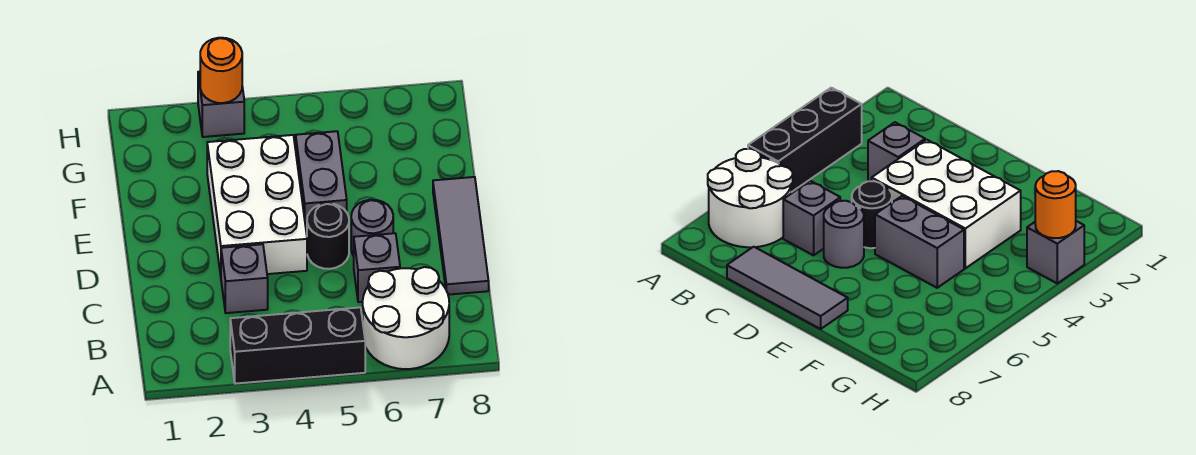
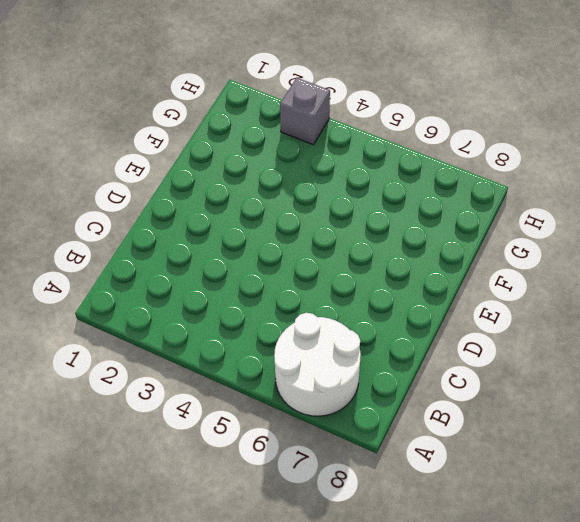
none -> black brick A3:A5 level 1
none -> grey brick C3 level 1

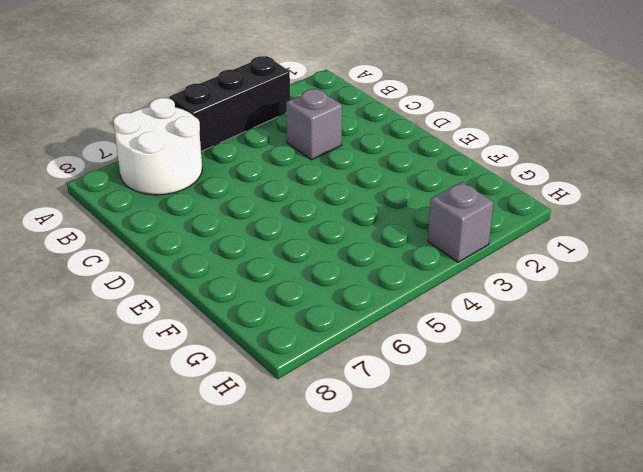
none -> grey brick C6 level 1
none -> grey tile C8:E8 level 1

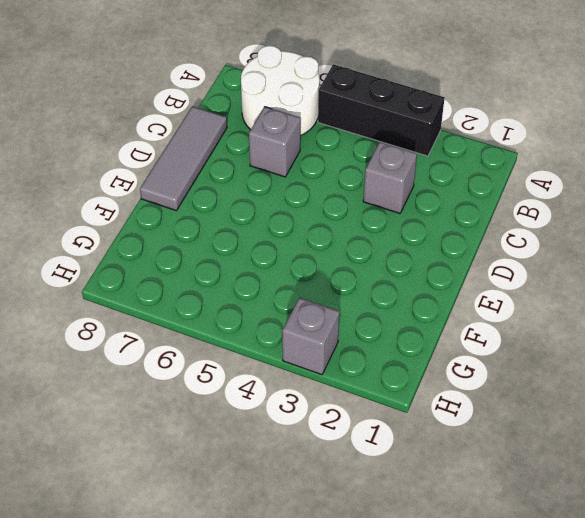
none -> white brick D3:F4 level 1
none -> black round brick D5 level 1

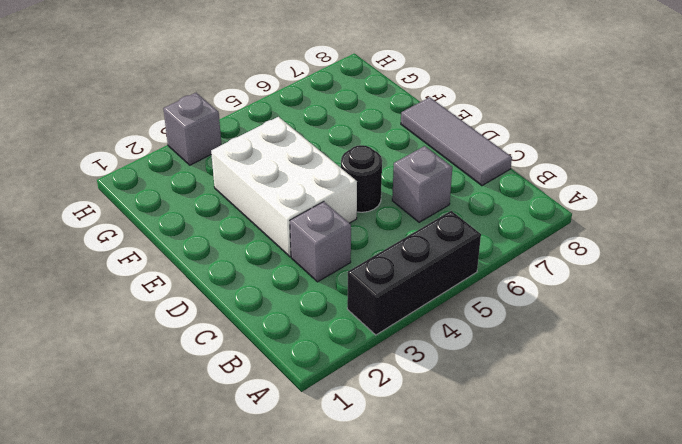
none -> white round brick A6:B7 level 1
none -> grey round brick D6 level 1

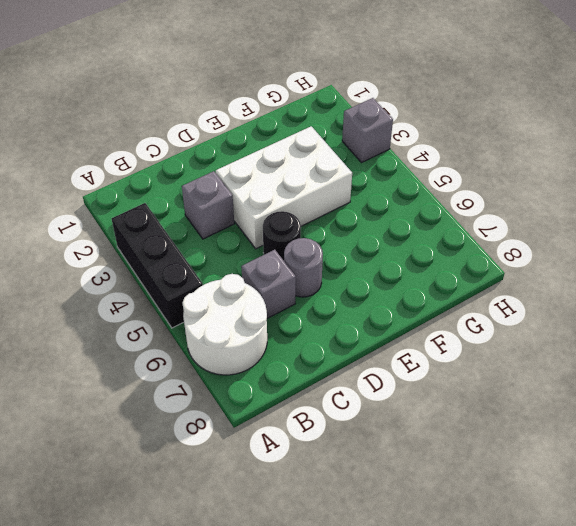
none -> grey tile C8:E8 level 1
none -> grey brick E5:F5 level 1

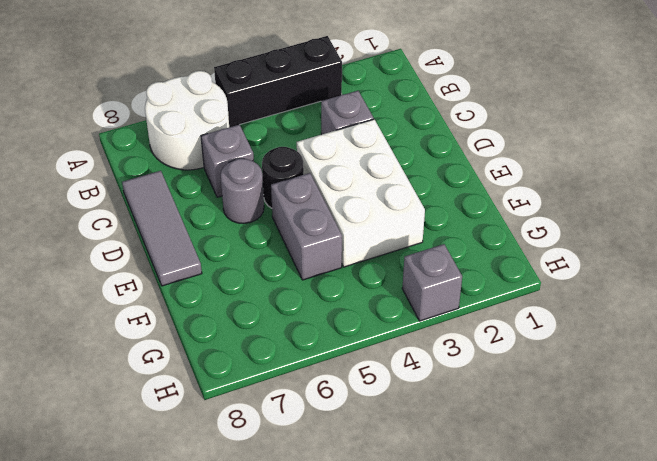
none -> orange round brick H3 level 2

